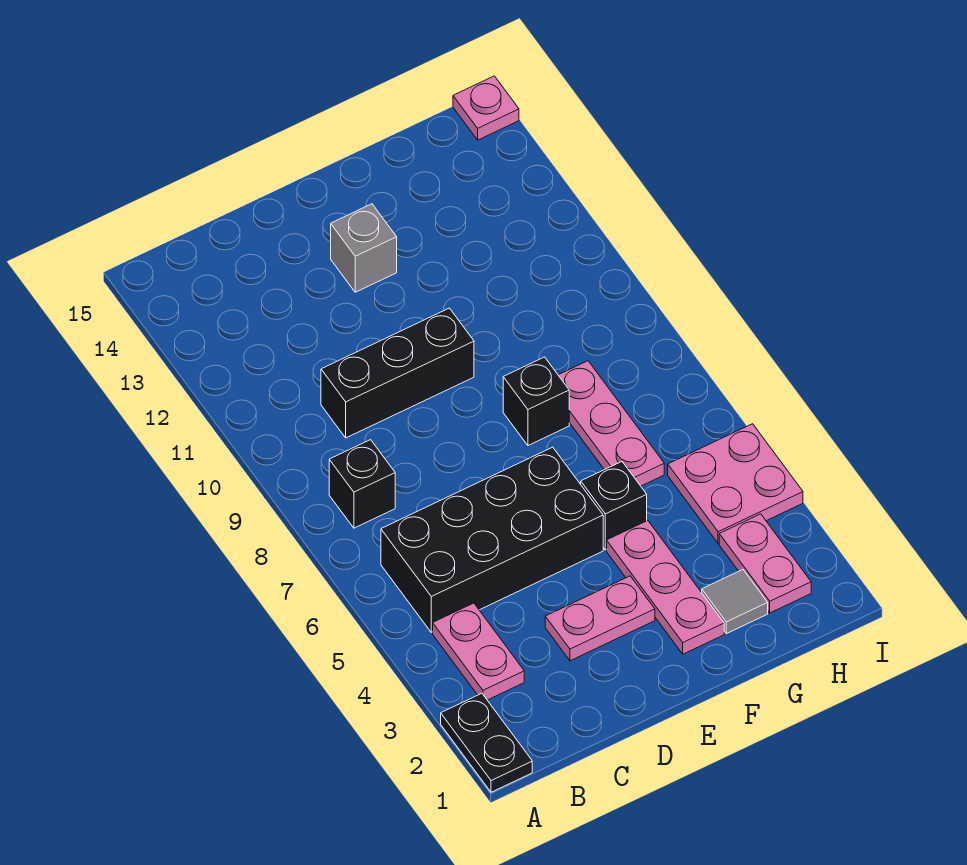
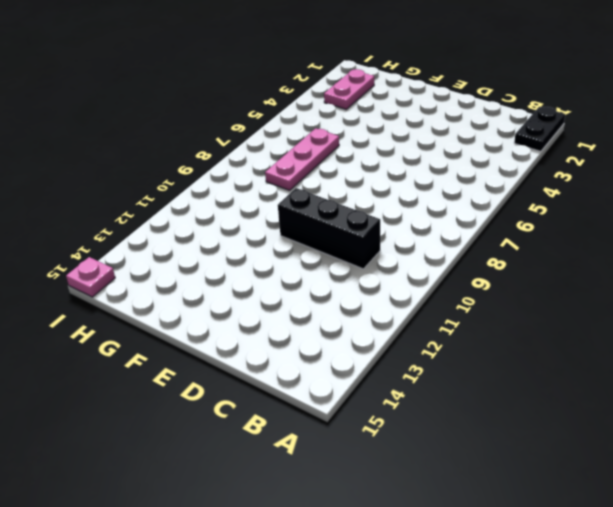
none -> pink plate B3:B4 level 1
none -> black brick B5:E6 level 1
none -> black brick B8 level 1

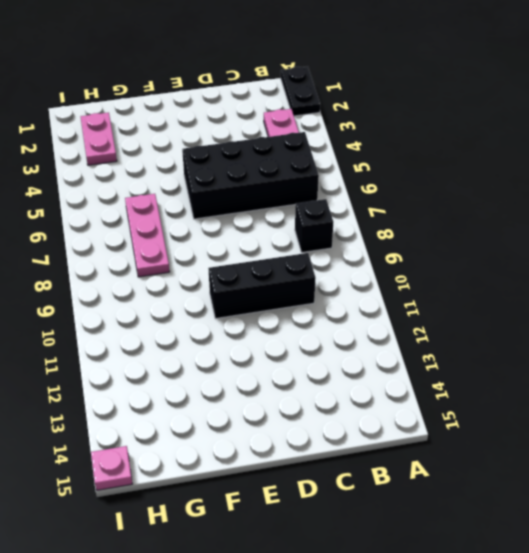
none -> pink plate D3:E3 level 1
none -> grey brick E13 level 1
none -> pink plate F2:F4 level 1

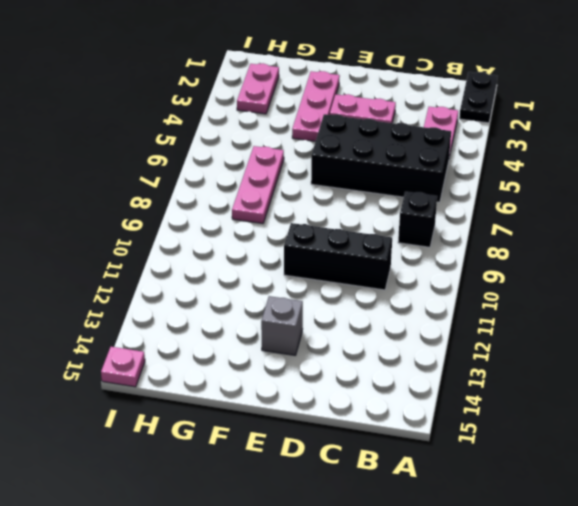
none -> black brick F5 level 1
none -> black brick F8 level 1
none -> grey tile G2 level 1

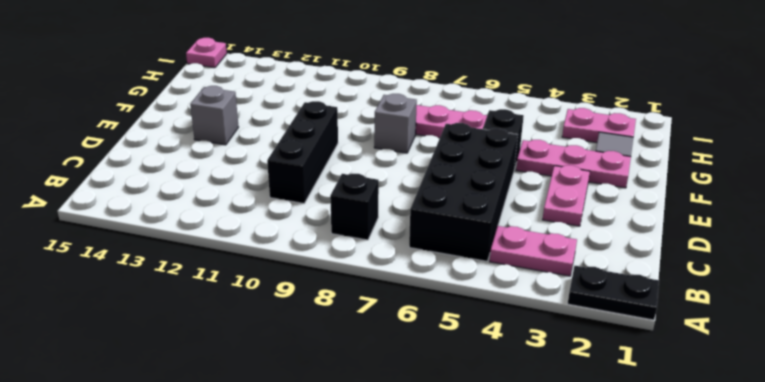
grey brick F8 level 1 -> black brick F8 level 1
none -> pink plate H4:I5 level 1

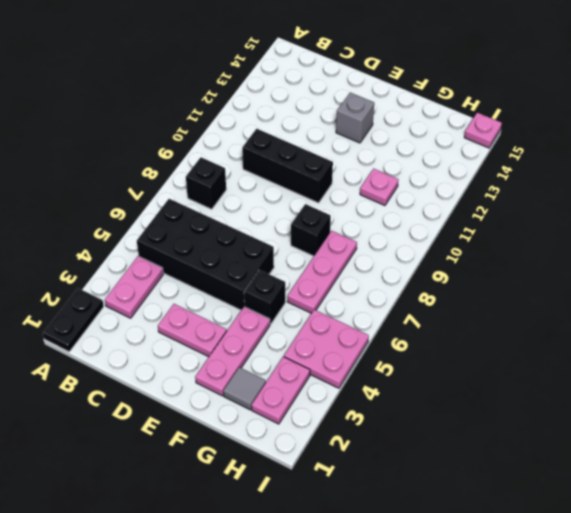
pink plate G11 level 1 -> none

